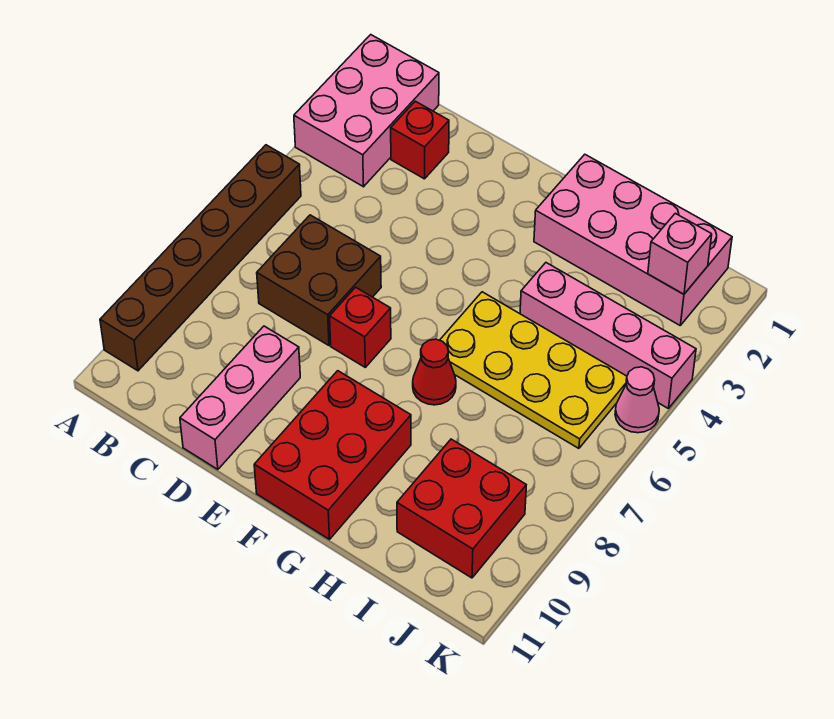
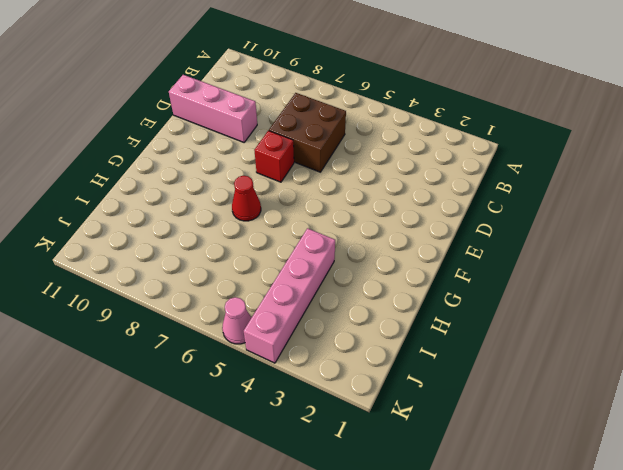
none -> pink brick A1:B3 level 1
none -> brown brick A5:A10 level 1
none -> red brick C2 level 1

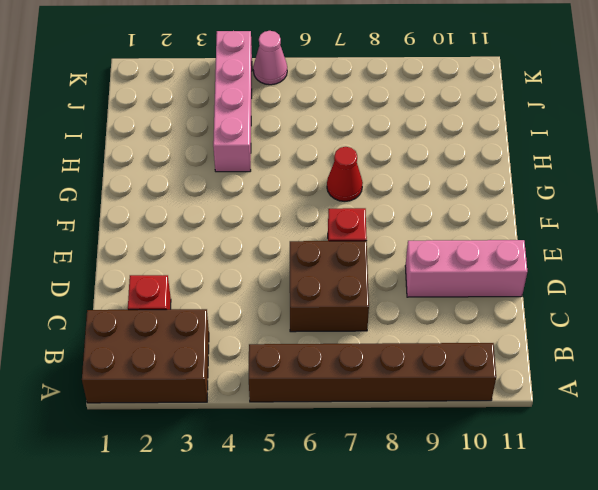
brown brick A1:B3 level 1 -> pink brick A1:B3 level 1
none -> red brick F9:G11 level 1
none -> pink brick G1:J2 level 1
none -> yellow plate G5:J6 level 1

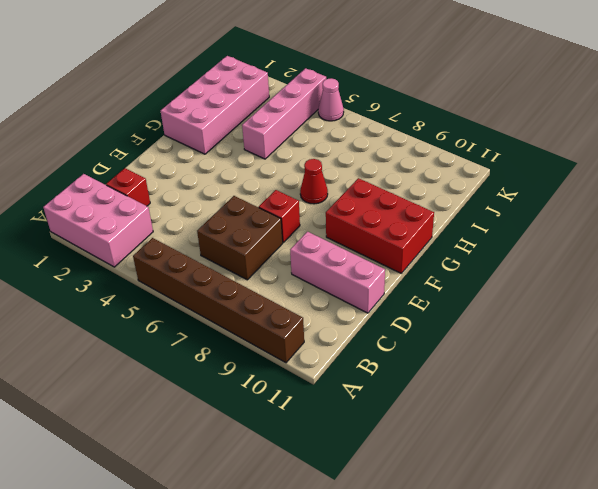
none -> yellow plate G5:J6 level 1
none -> red brick I9:J10 level 1
none -> pink brick J2 level 2

